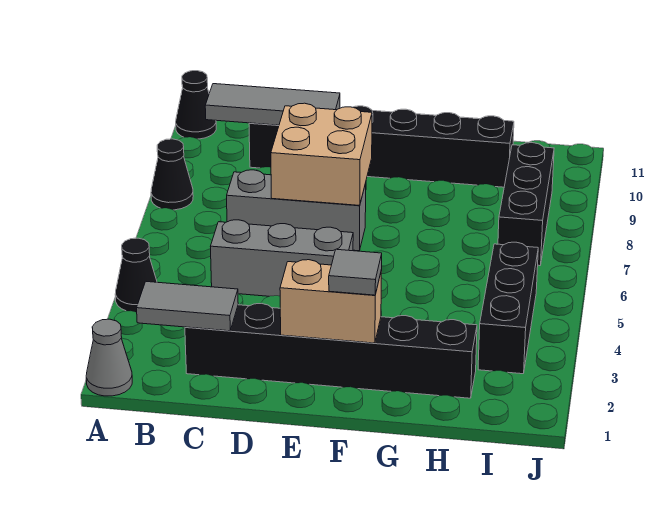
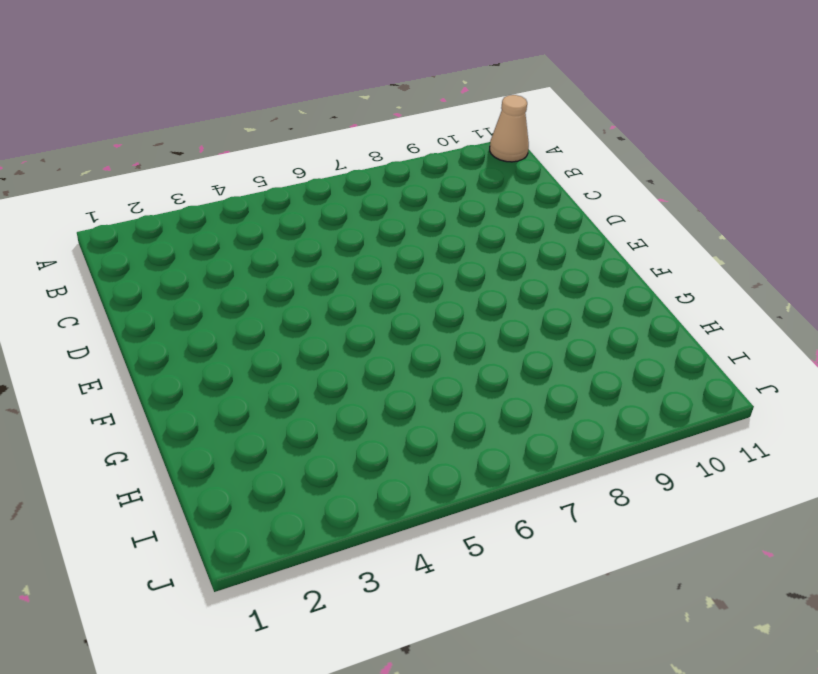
tan cone A11 level 1 -> black cone A11 level 1
none -> grey cone A1 level 1
none -> black cone A4 level 1
none -> black cone A8 level 1

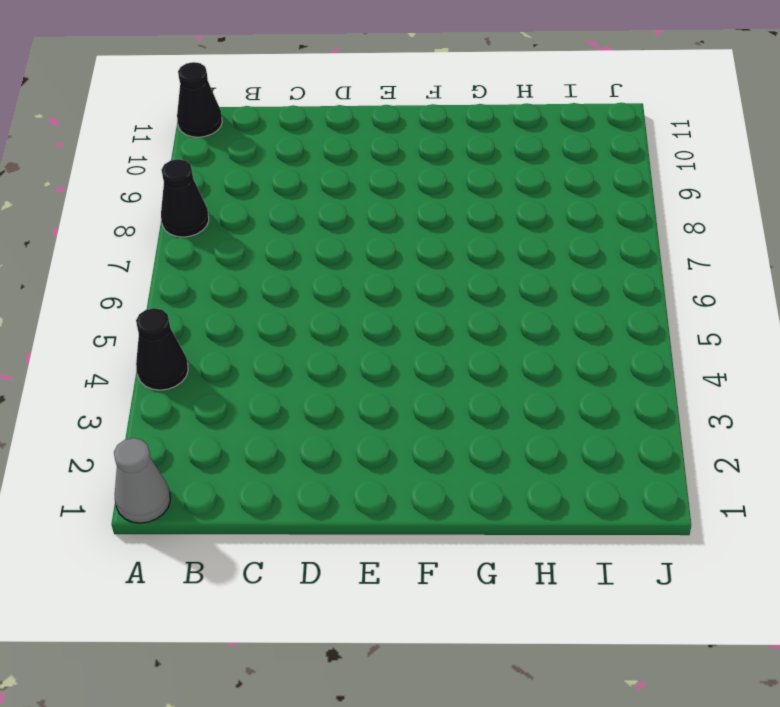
none -> black brick C2:H2 level 1
none -> grey brick C5:E5 level 1
none -> grey brick C7:E7 level 1

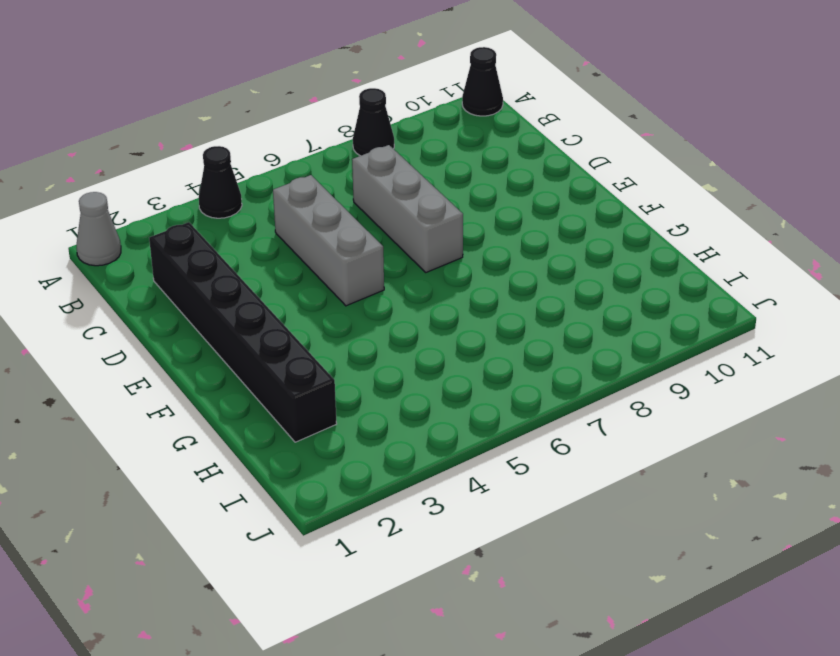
none -> black brick C10:H10 level 1
none -> black brick I3:I5 level 1
none -> black brick I7:I9 level 1

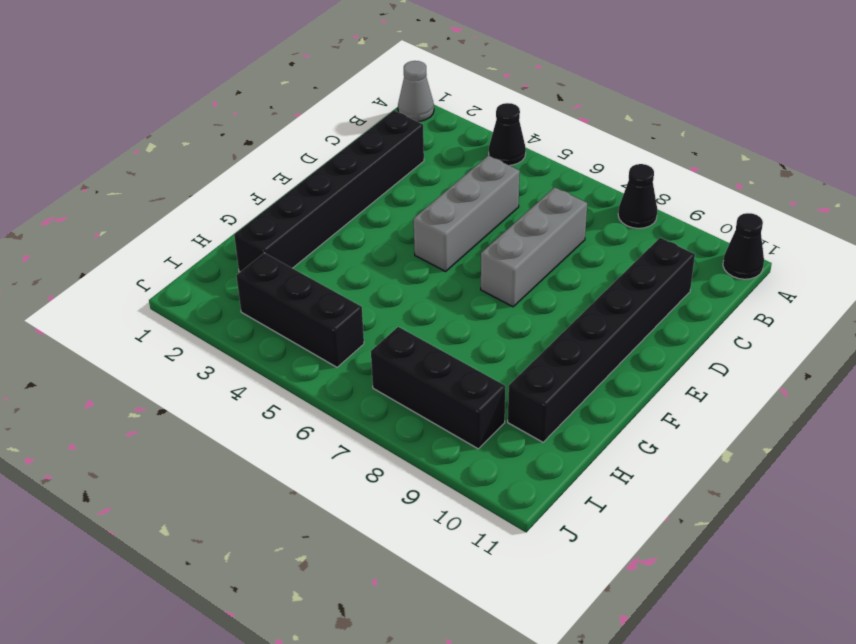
none -> grey tile B2:C2 level 2
none -> grey tile B10:D10 level 2
none -> tan brick D7:E8 level 2

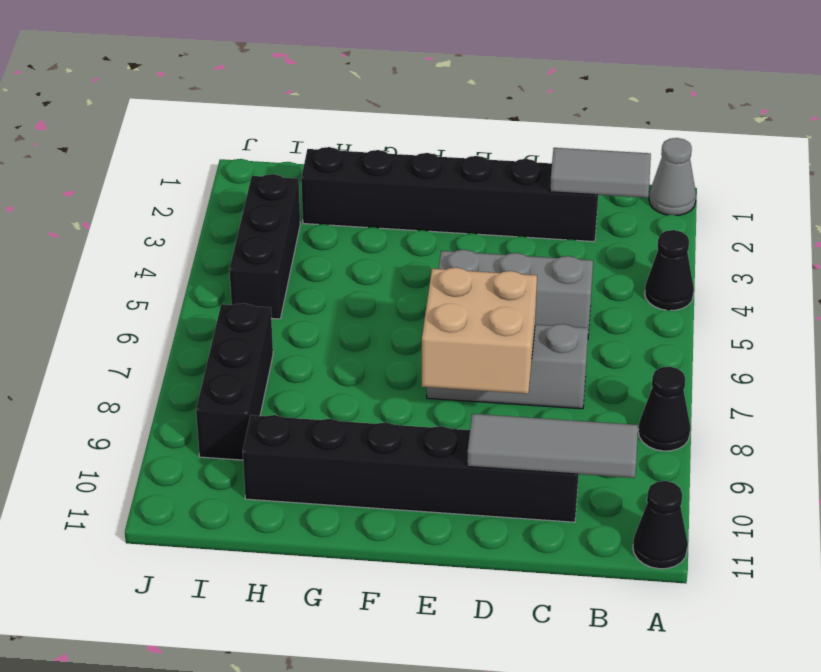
none -> tan brick E2:F2 level 2
none -> grey tile F2 level 3

